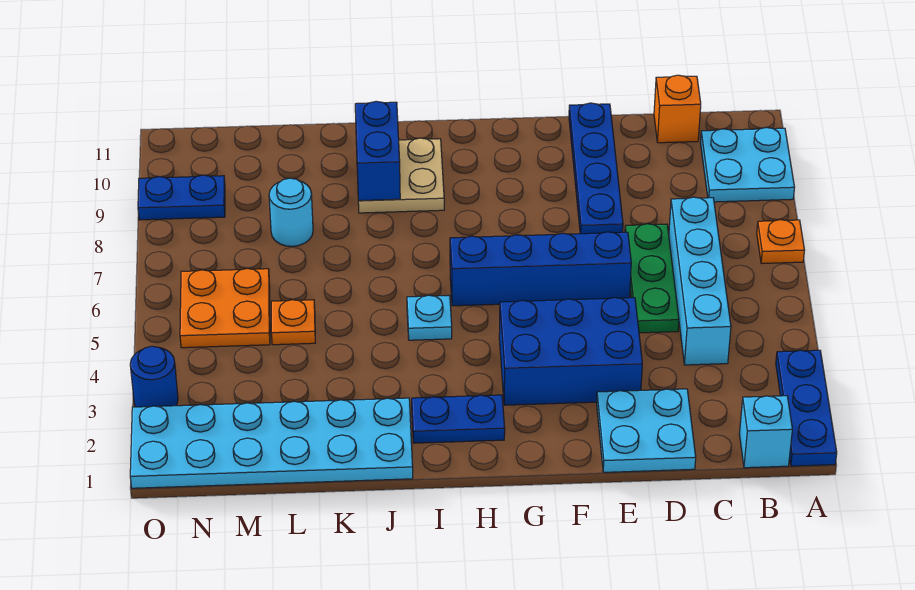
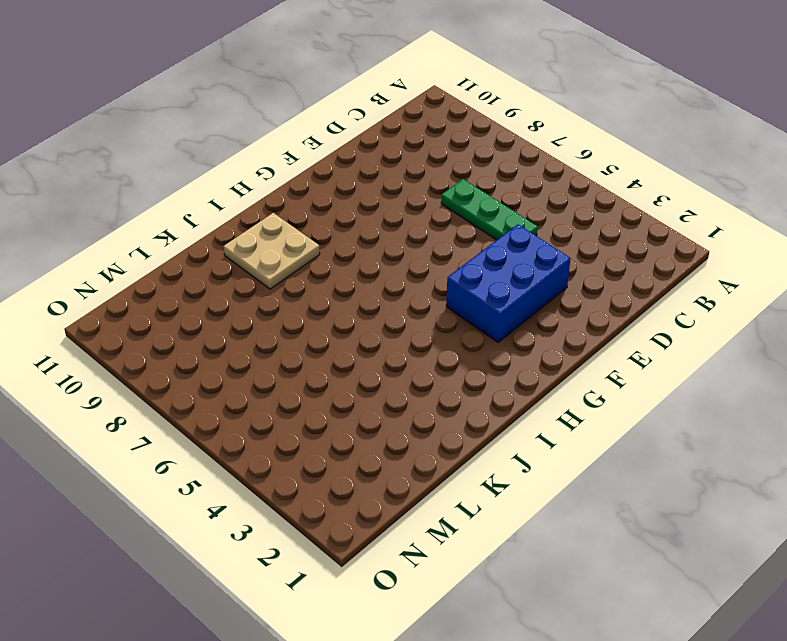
none -> blue plate A1:A3 level 1
none -> orange plate A7 level 1
none -> cyan plate A9:B10 level 1

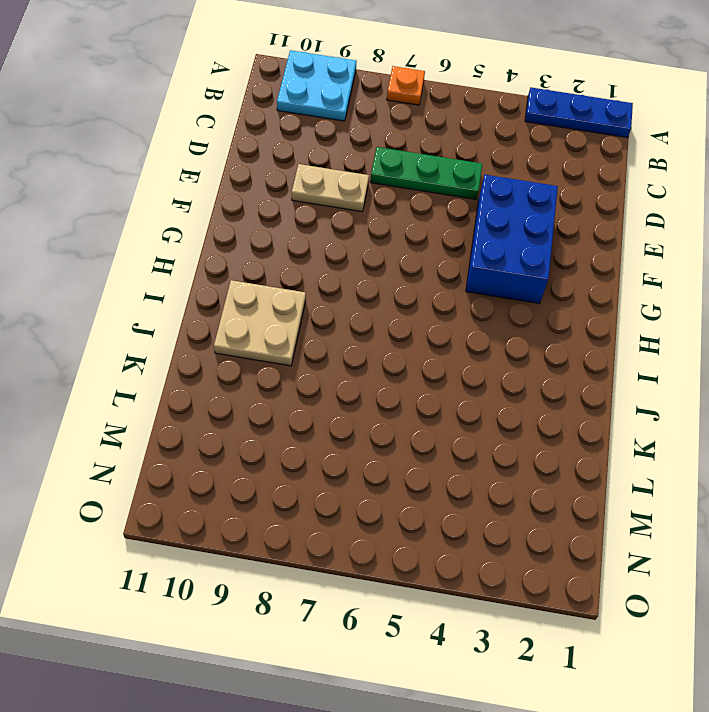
tan plate E8:E9 level 1 -> blue plate E8:E11 level 1
none -> cyan brick B1 level 1
none -> cyan brick C4:C7 level 1
none -> orange brick C11 level 1

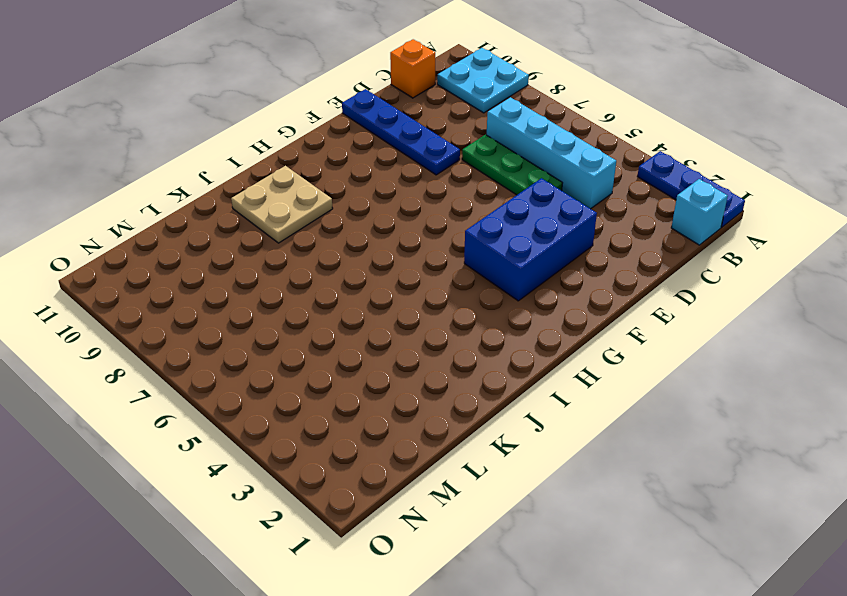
none -> orange plate A7 level 1
none -> cyan plate D1:E2 level 1
none -> blue brick E6:H6 level 1

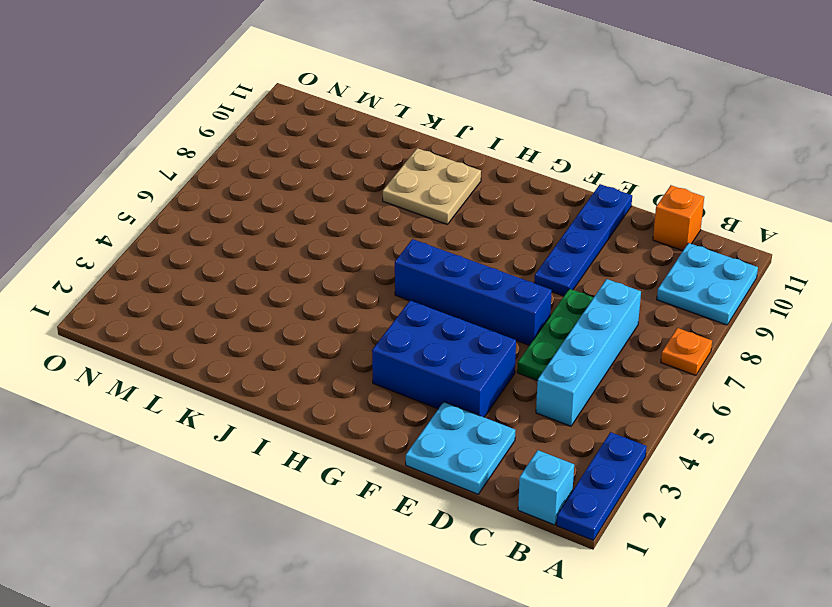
none -> blue plate H2:I2 level 1
none -> cyan plate I5 level 1
none -> cyan plate J1:O2 level 1

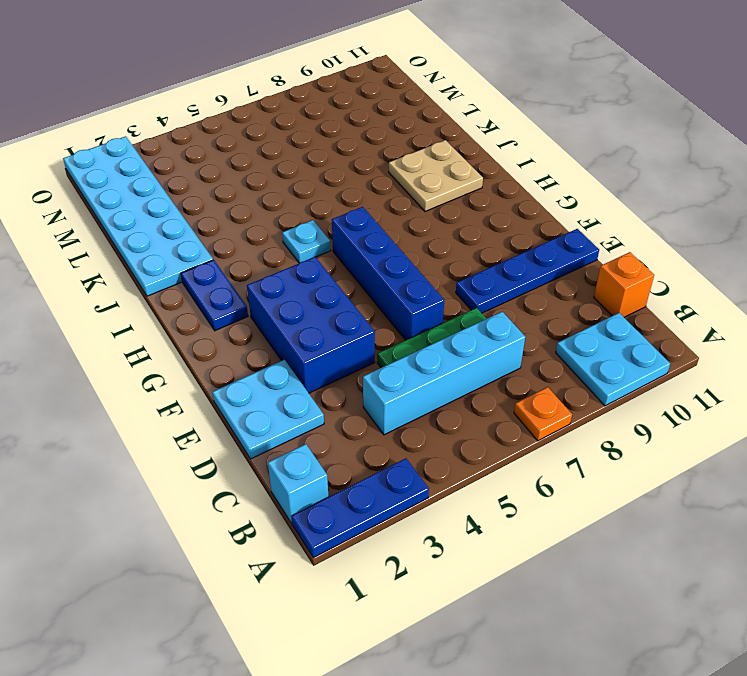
none -> orange plate L5 level 1
none -> cyan round brick L8 level 1
none -> orange plate M5:N6 level 1

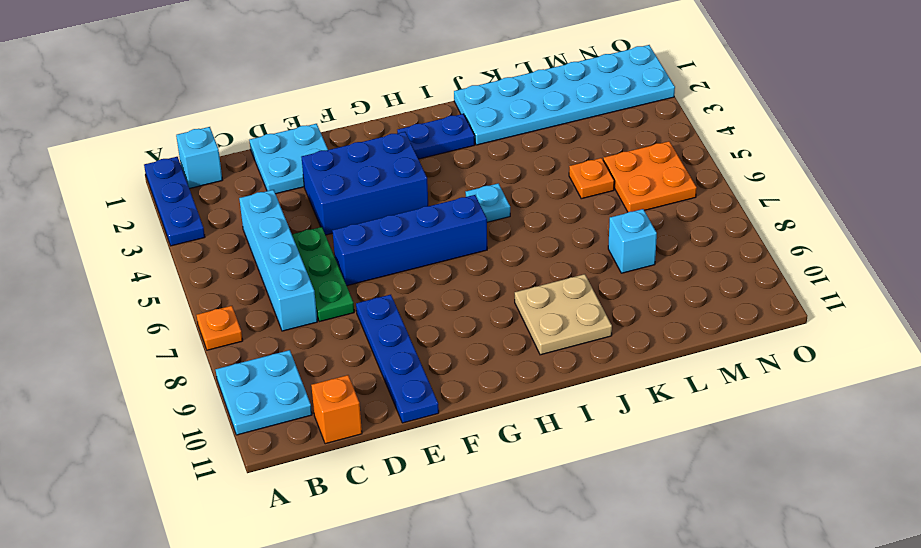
cyan brick L8 level 1 -> cyan round brick L8 level 1
none -> blue plate N9:O9 level 1
none -> blue round brick O3 level 1
none -> blue brick J9:J10 level 2

